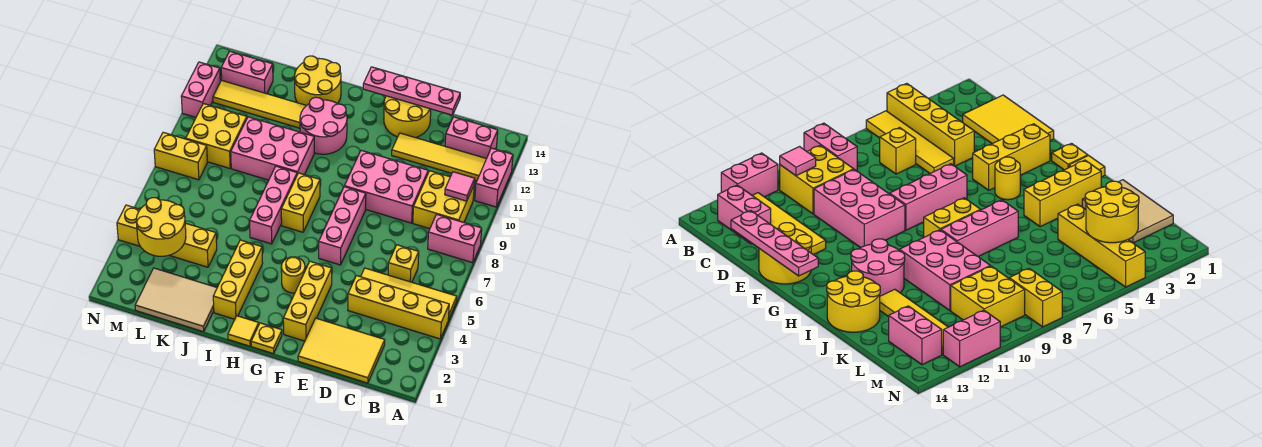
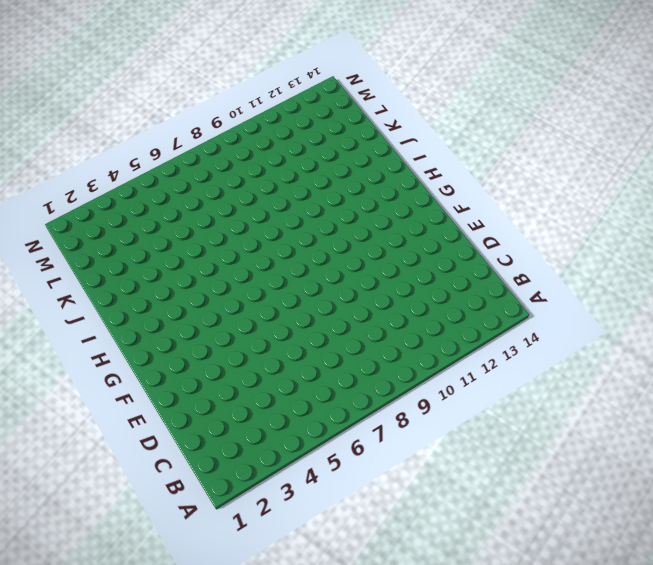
none -> yellow brick A4:D4 level 1
none -> yellow tile A5:D5 level 1
none -> pink brick A8:B8 level 1
none -> pink brick A11:A12 level 1

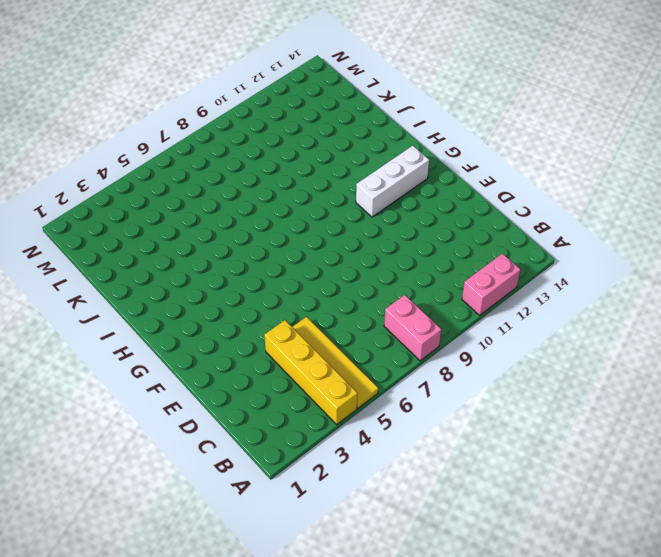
white brick G11:G13 level 1 -> none
none -> yellow brick B9:C10 level 1
none -> yellow tile B12:E12 level 1
none -> pink brick B13:C13 level 1
none -> yellow tile C1:E2 level 1

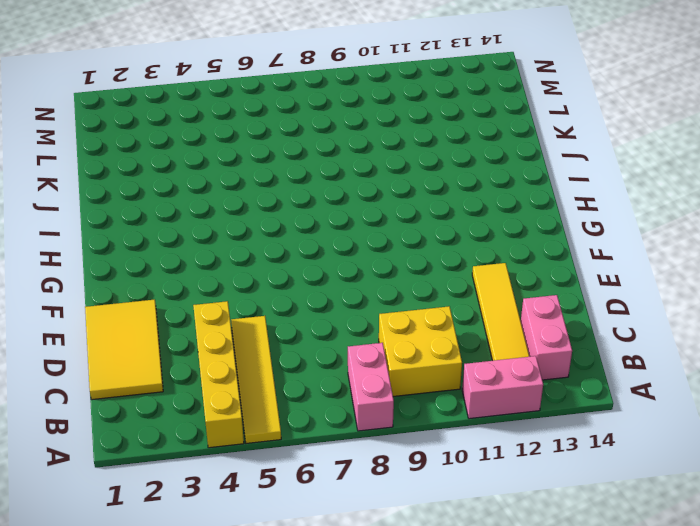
none -> yellow brick C6 level 1
none -> pink brick D9:F10 level 1
none -> yellow round brick E13:F14 level 1
none -> yellow brick F2:F4 level 1

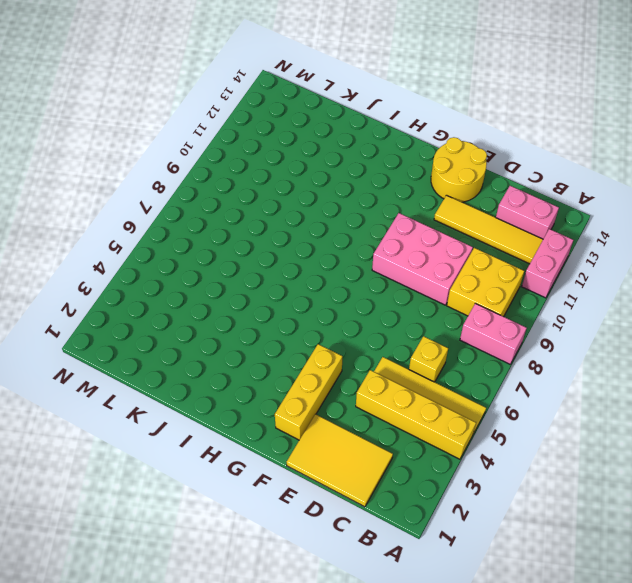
none -> pink brick F6:F8 level 1
none -> yellow plate G1 level 1
none -> yellow round brick G4 level 1
none -> yellow tile H1 level 1

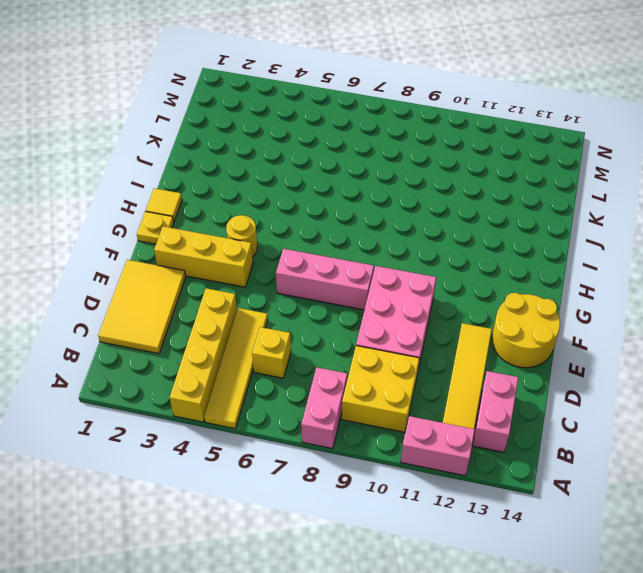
none -> yellow brick H7:H8 level 1
none -> pink round brick H11:I12 level 1
none -> yellow brick I2:I4 level 1
none -> pink brick I6:I8 level 1

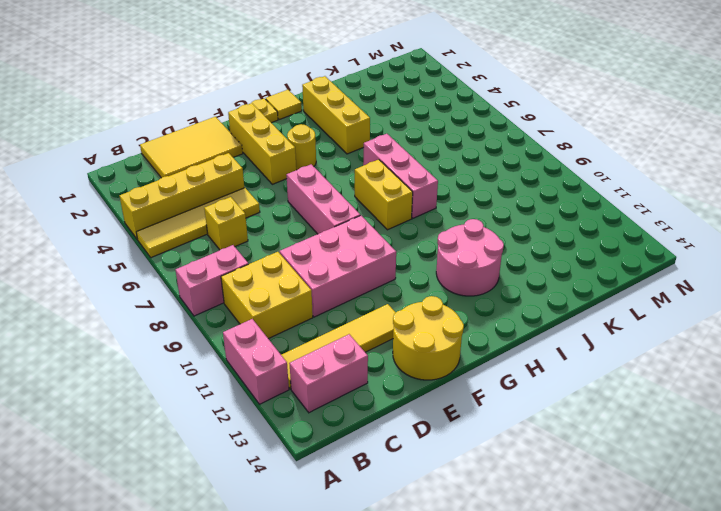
none -> pink brick I9:K10 level 1
none -> yellow round brick I13:J14 level 1
none -> tan tile J1:L2 level 1
none -> yellow tile J12:M12 level 1

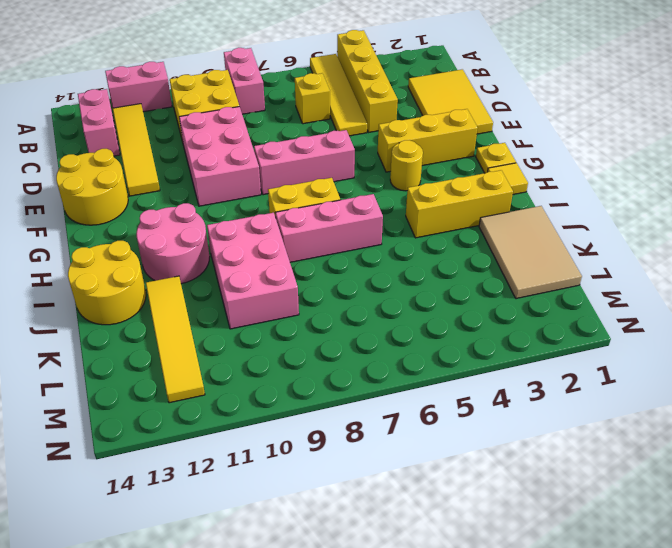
none -> yellow brick K4:N4 level 1
none -> yellow brick L9:M10 level 1
none -> pink brick L13:M13 level 1
none -> yellow brick M8:N8 level 1

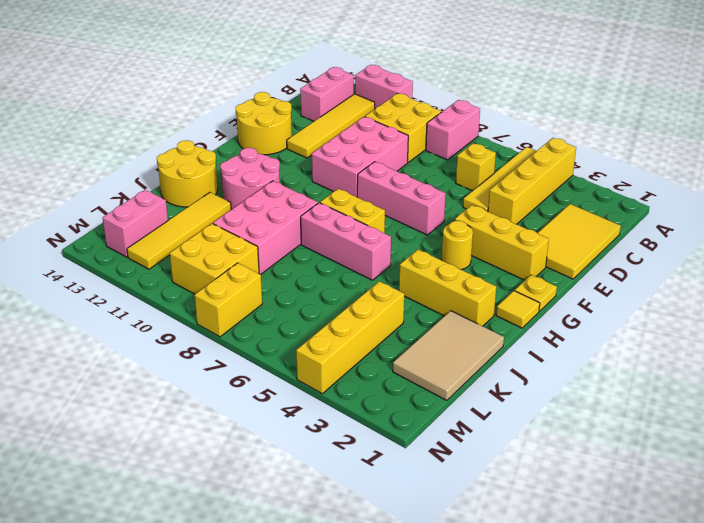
none -> pink brick N11:N12 level 1
none -> pink tile B10 level 2
none -> pink plate D14:G14 level 2
none -> yellow round brick L3:M4 level 2

